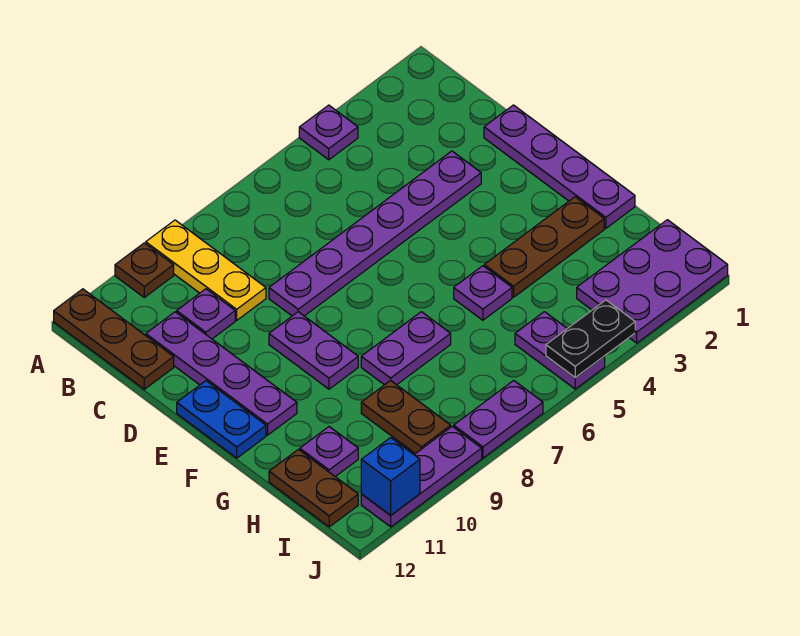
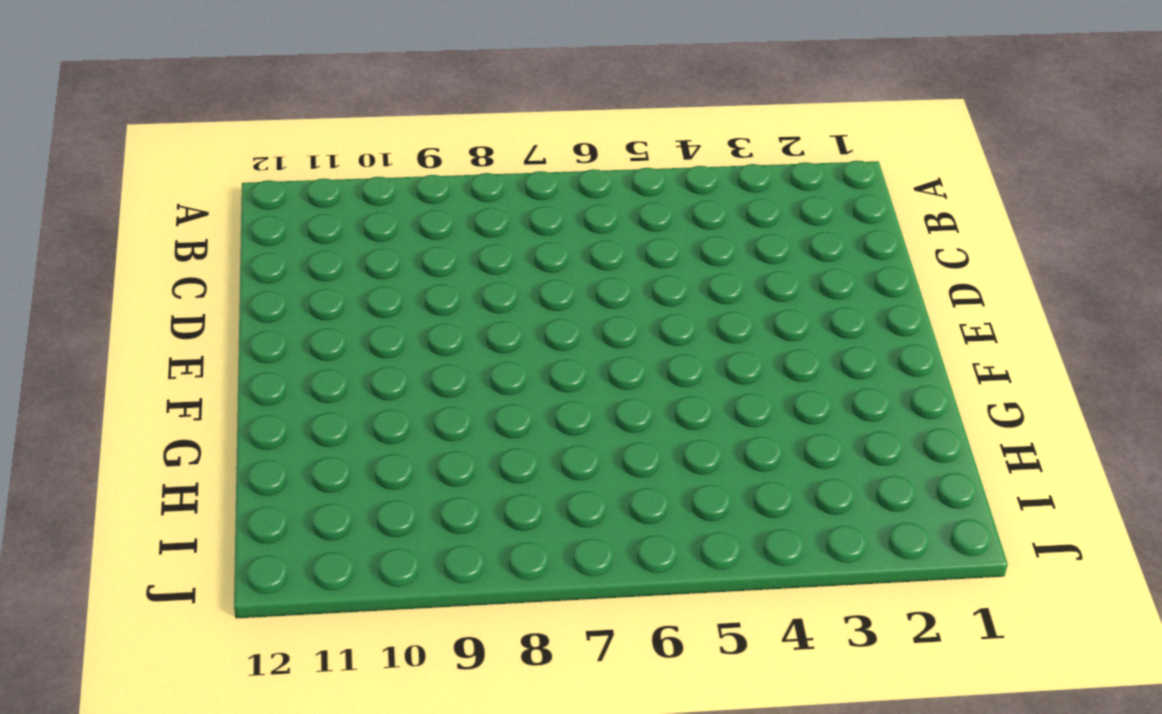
none -> purple plate A4 level 1
none -> yellow plate A9:C9 level 1
none -> brown plate A10 level 1

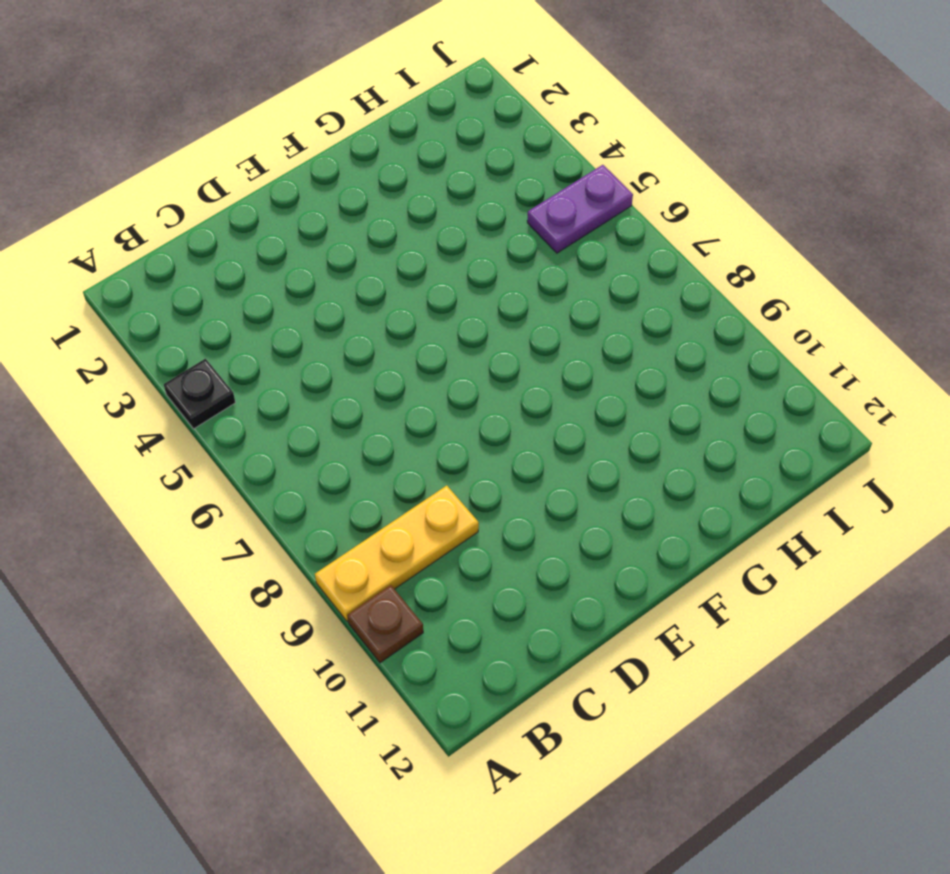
black plate A4 level 1 -> purple plate A4 level 1
none -> brown plate A12:C12 level 1
none -> purple plate C10 level 1
none -> purple plate C11:F11 level 1

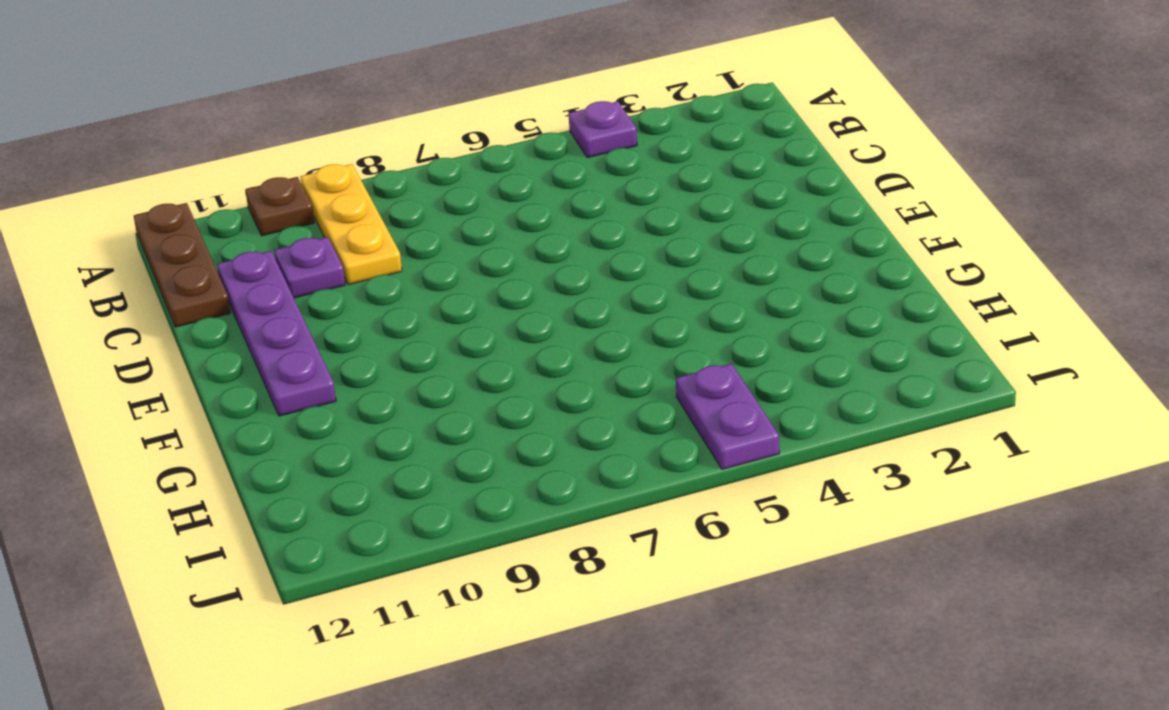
none -> purple plate D1:G1 level 1
none -> purple plate D3:D8 level 1
none -> purple plate E9:F9 level 1

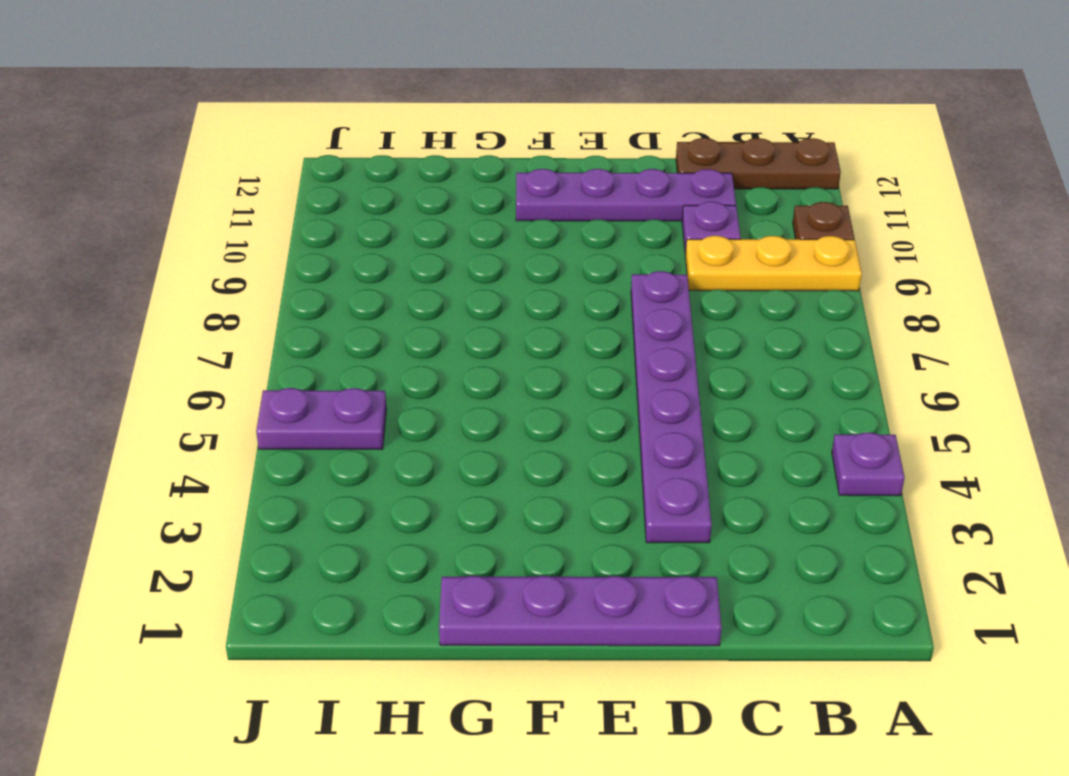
none -> purple plate E9:F9 level 1
none -> blue plate E12:F12 level 1
none -> brown plate G2:G4 level 1

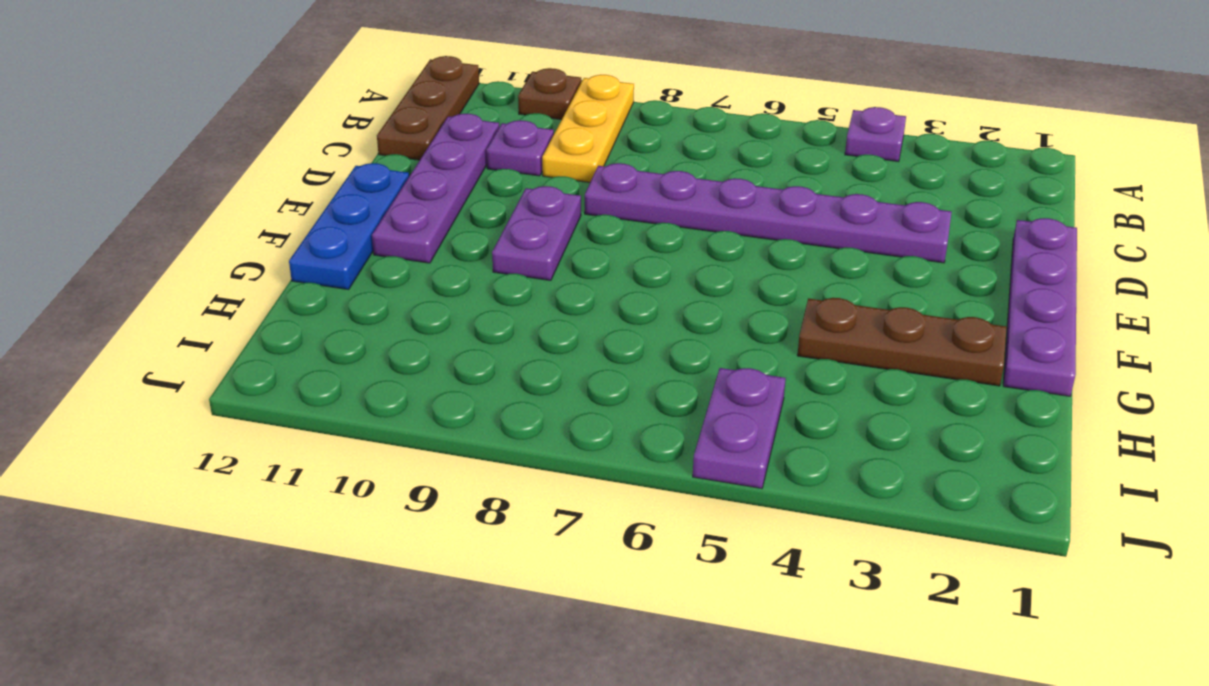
blue plate E12:G12 level 1 -> blue plate E12:F12 level 1
none -> purple plate G5 level 1
none -> purple plate G7:G8 level 1
none -> brown plate H9:I9 level 1

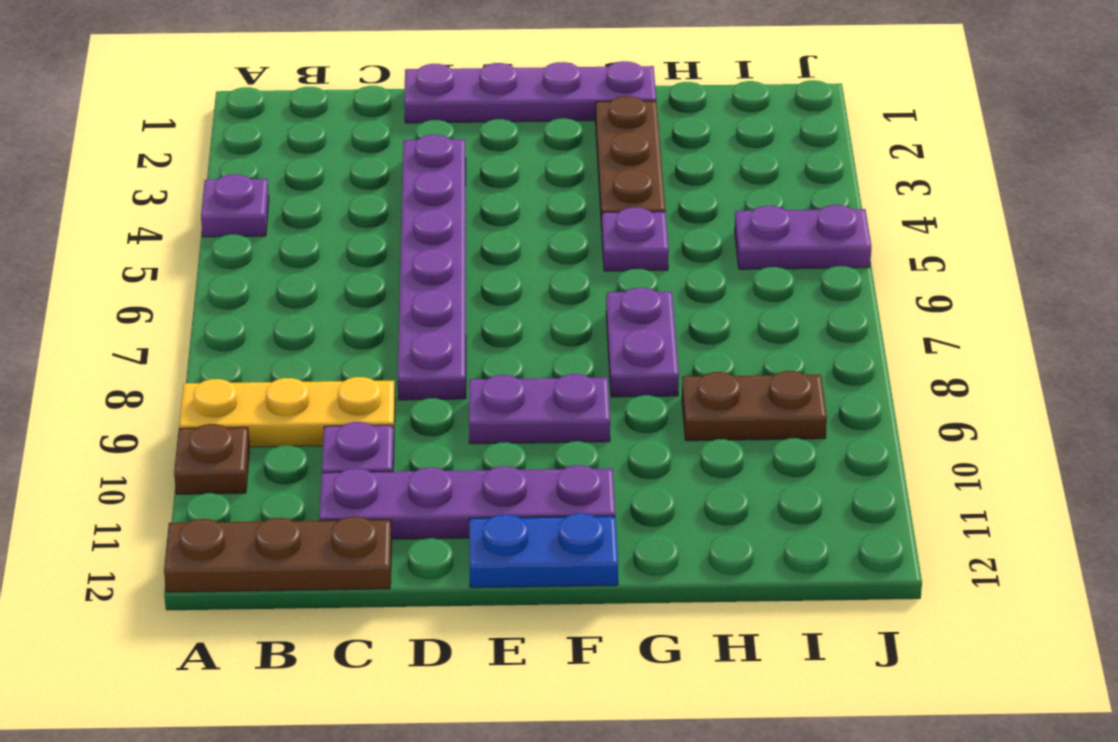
none -> purple plate H11 level 1
none -> brown plate H12:I12 level 1
none -> purple plate I1:J3 level 1

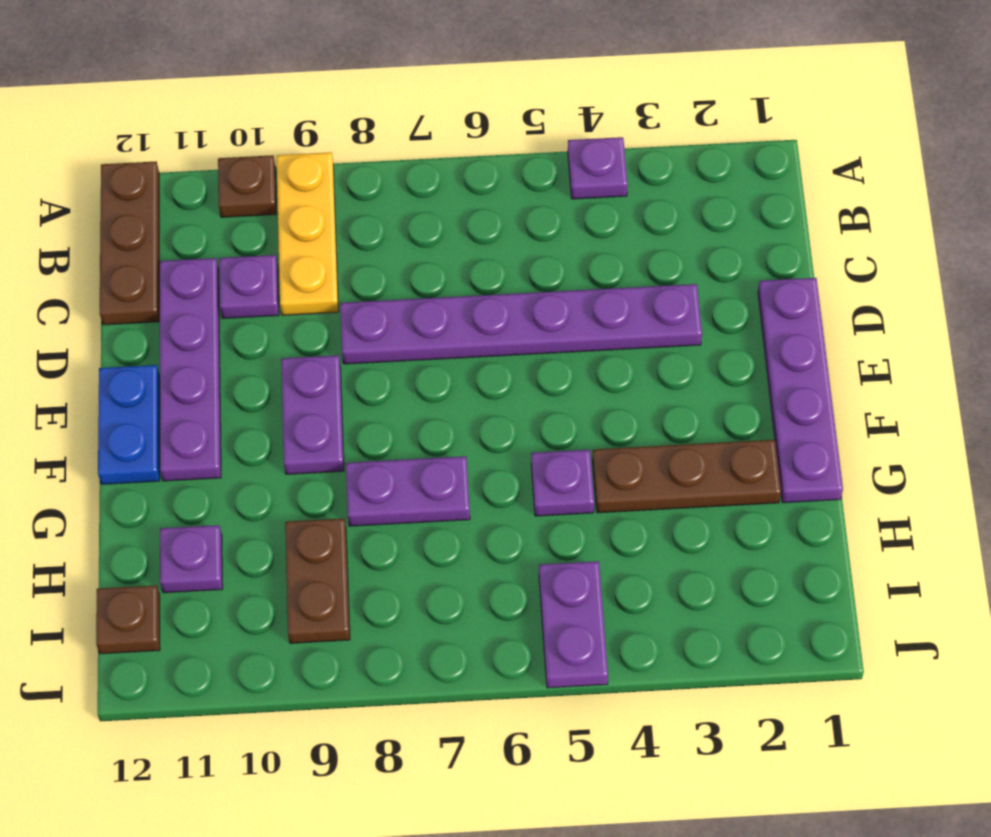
brown plate I12 level 1 -> brown plate H12:I12 level 1
none -> purple plate I1:J3 level 1
none -> purple plate J7:J8 level 1
none -> purple plate J9:J11 level 1

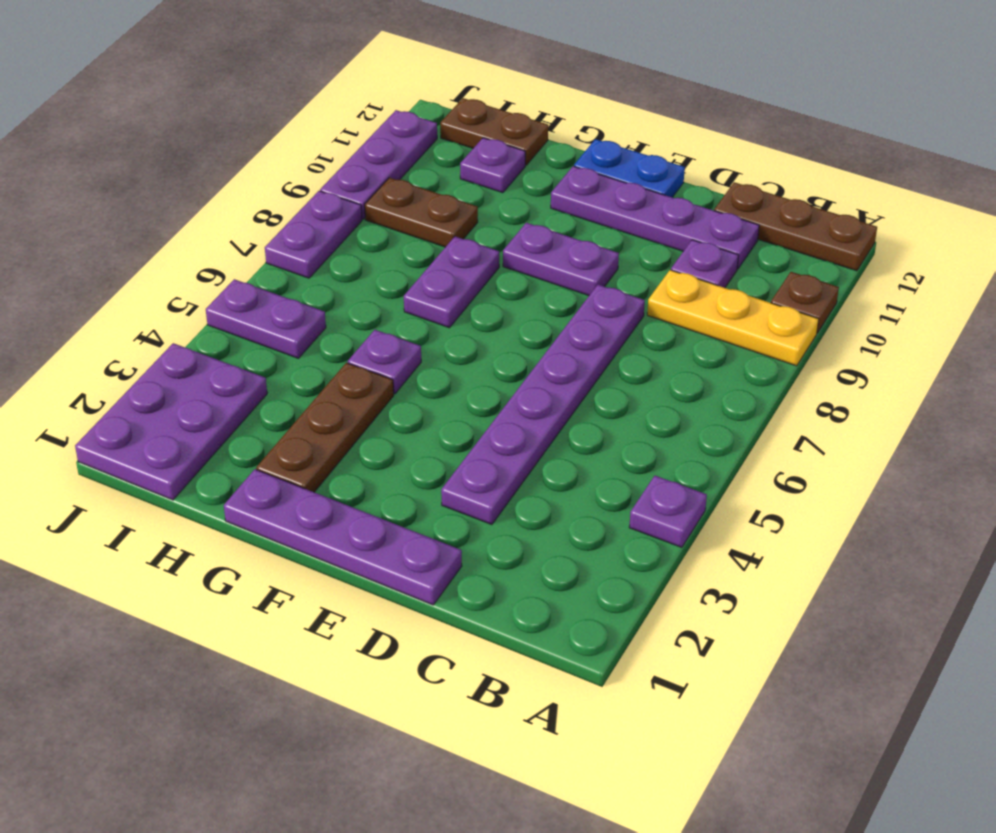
none -> black plate J4:J5 level 2
none -> blue brick J11 level 2

